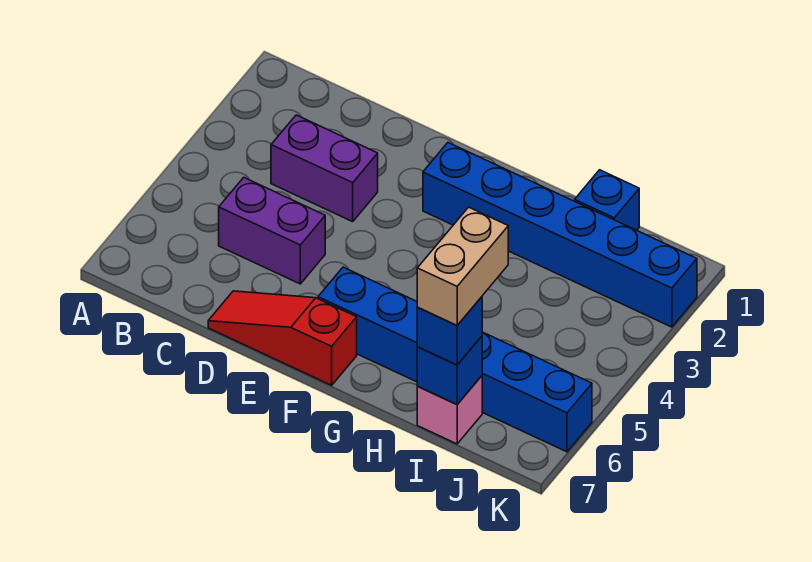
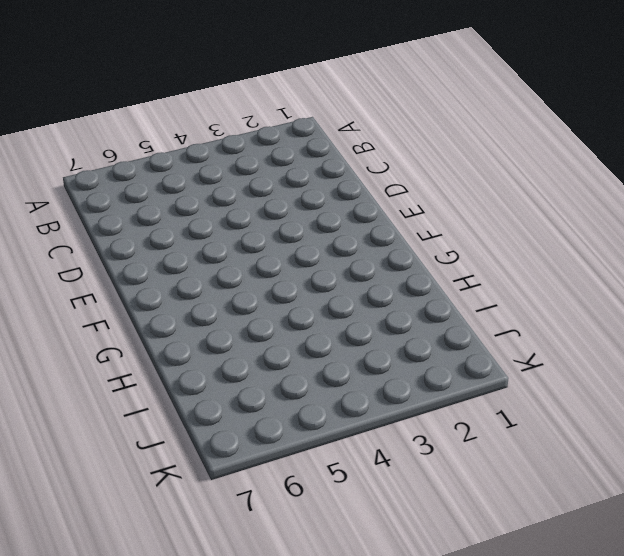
none -> purple brick C3:D3 level 1
none -> purple brick C5:D5 level 1

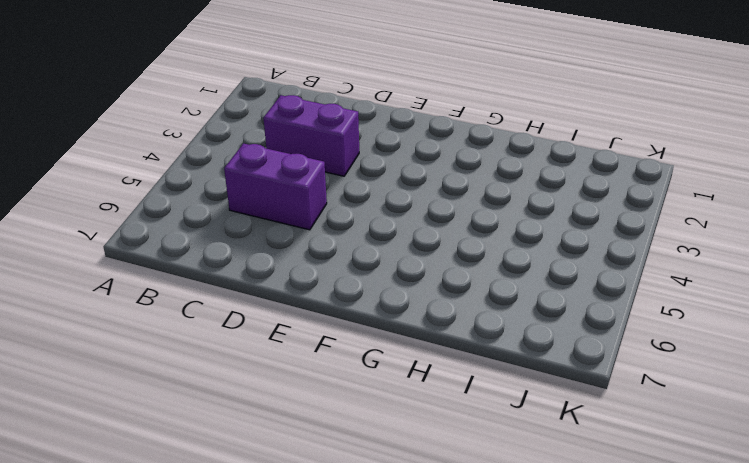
none -> red slope D7:F7 level 1 top F
none -> blue brick F2:K2 level 1

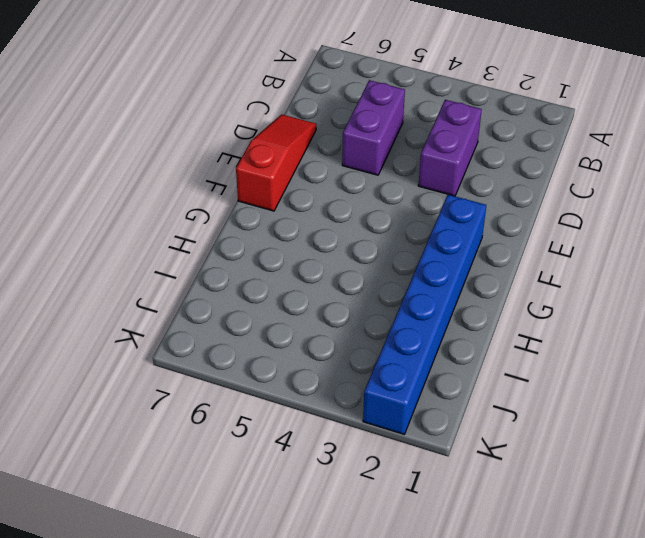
none -> blue brick F6:K6 level 1
none -> blue brick I1 level 1

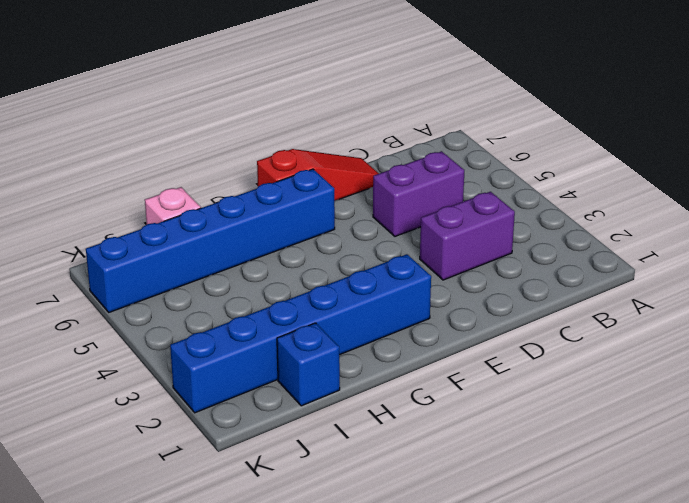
none -> blue brick I7 level 2
none -> blue brick I7 level 3

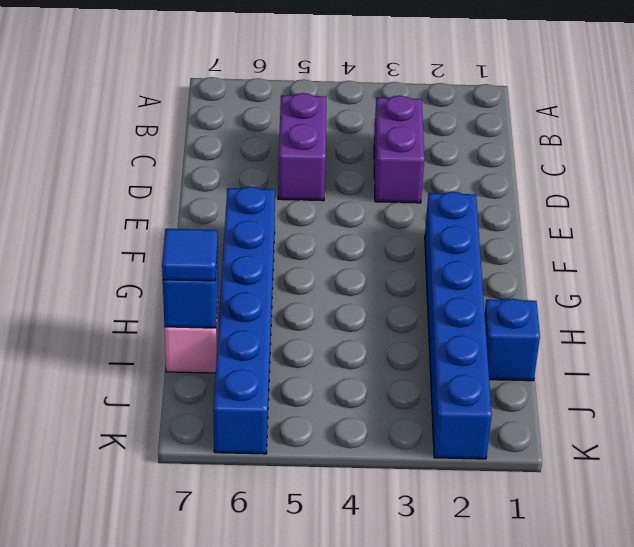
blue tile I7 level 3 -> blue brick I7 level 3
none -> red slope D7:F7 level 1 top F
none -> tan brick I6:I7 level 4

